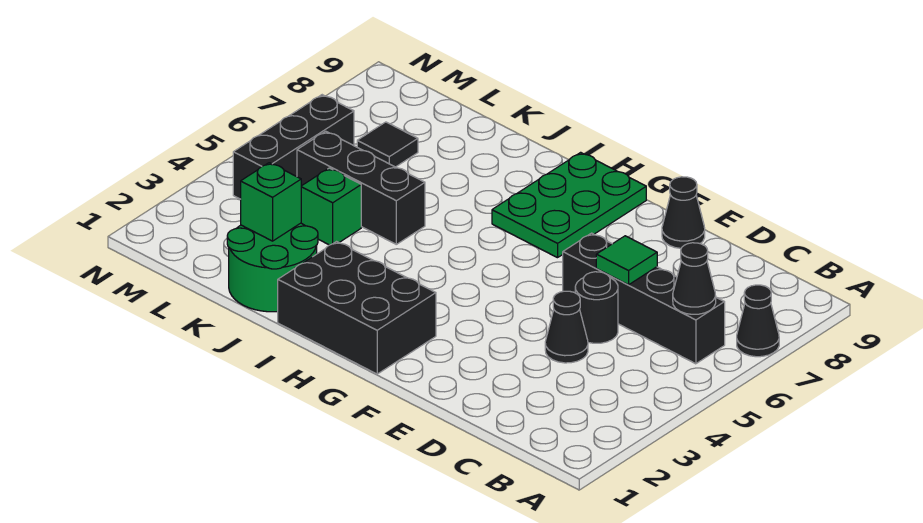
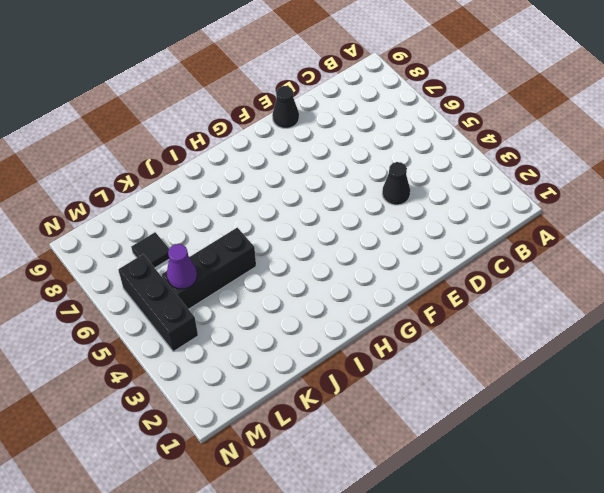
purple cone L5 level 2 -> none
none -> black cone A7 level 1
none -> black brick B6:E6 level 1
none -> black round brick D5 level 1

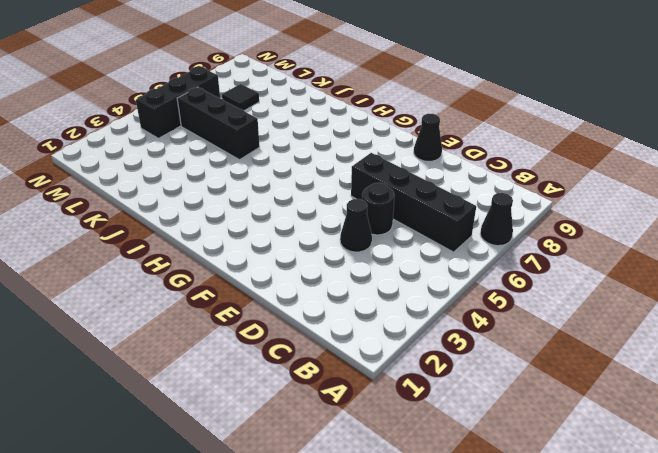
none -> black brick G1:I2 level 1
none -> green plate G7:H9 level 1
none -> green round brick J1:K2 level 1

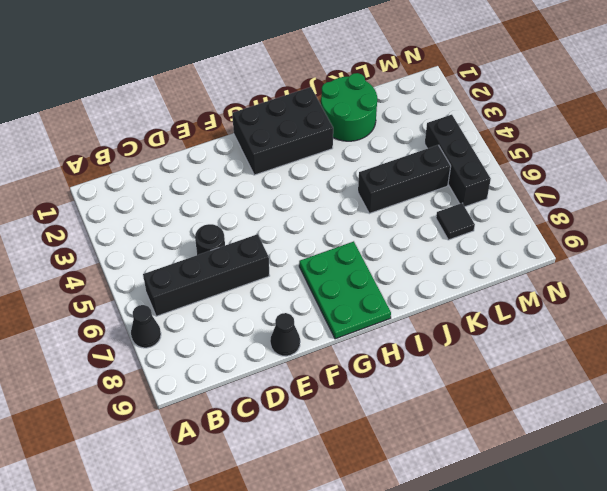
none -> black cone D4 level 1
none -> green brick K4 level 1
none -> black cone B6 level 2

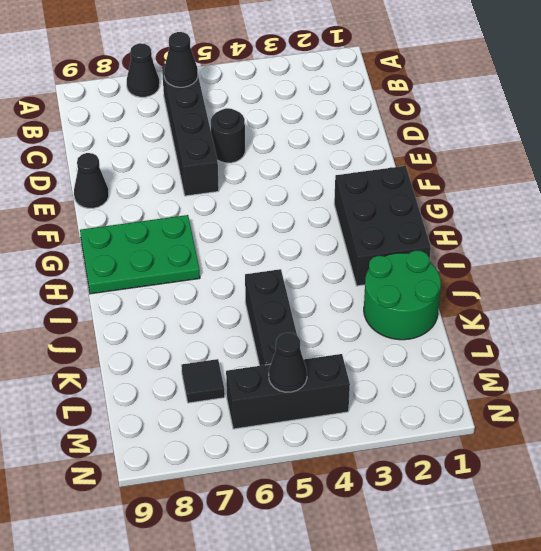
black cone M5 level 2 -> black cone D4 level 1
none -> green brick K4 level 1
none -> green tile D6 level 2
none -> green brick K2 level 2

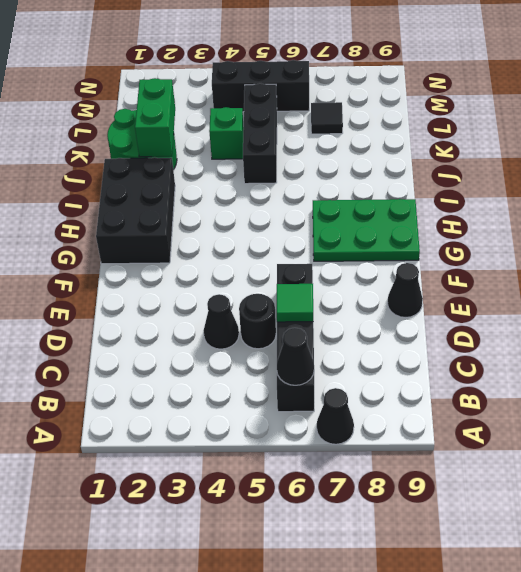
green brick J2:K2 level 2 -> green brick K2 level 2

